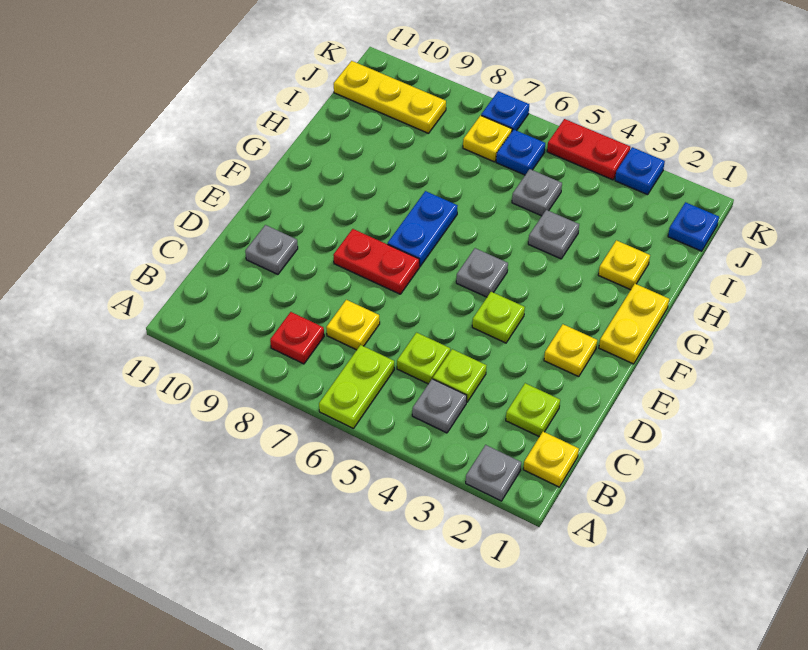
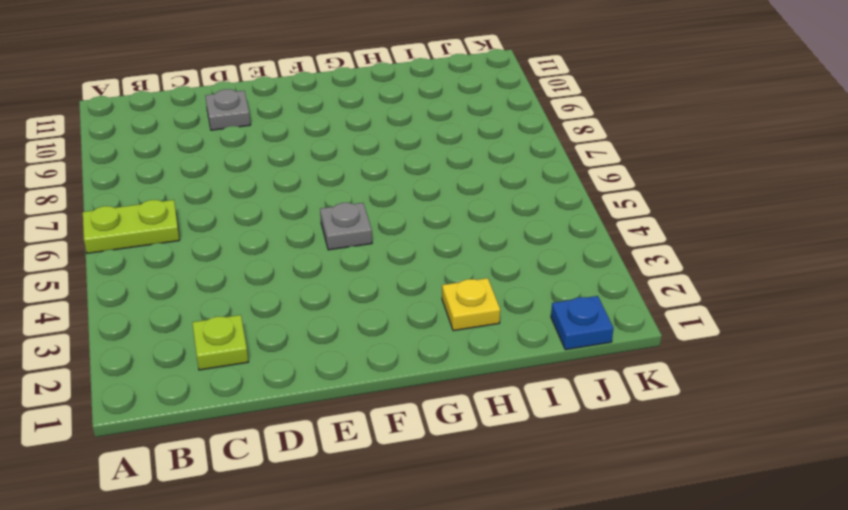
none -> grey plate A2 level 1
none -> yellow plate B1 level 1
none -> grey plate B4 level 1

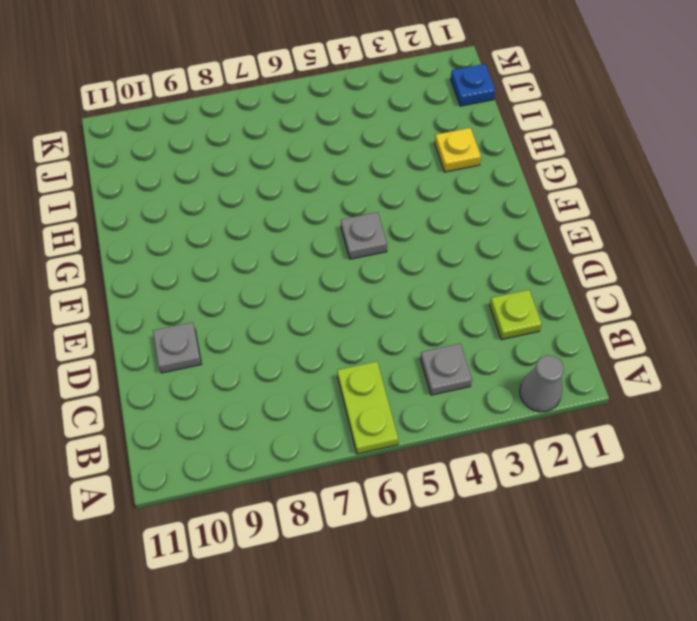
grey cone A2 level 1 -> grey plate A2 level 1
none -> yellow plate B1 level 1
none -> red plate B8 level 1
none -> lime plate C4 level 1

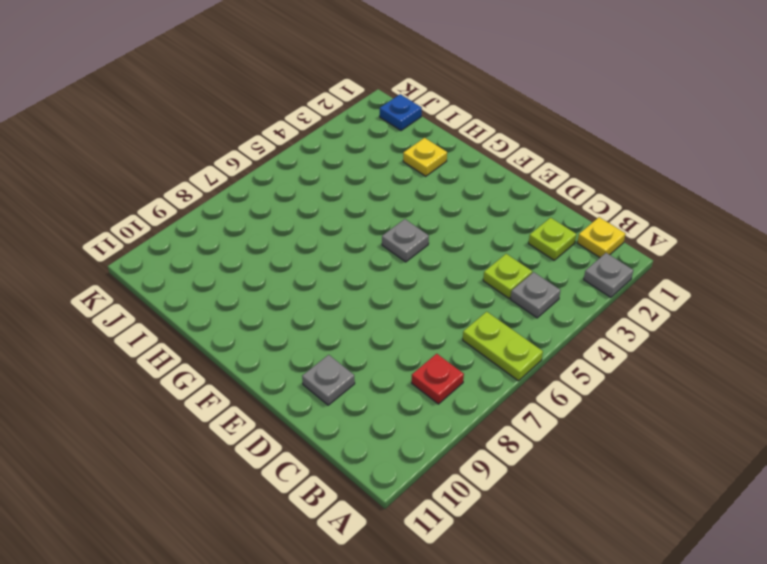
none -> lime plate C5 level 1
none -> yellow plate C7 level 1
none -> yellow plate E2 level 1

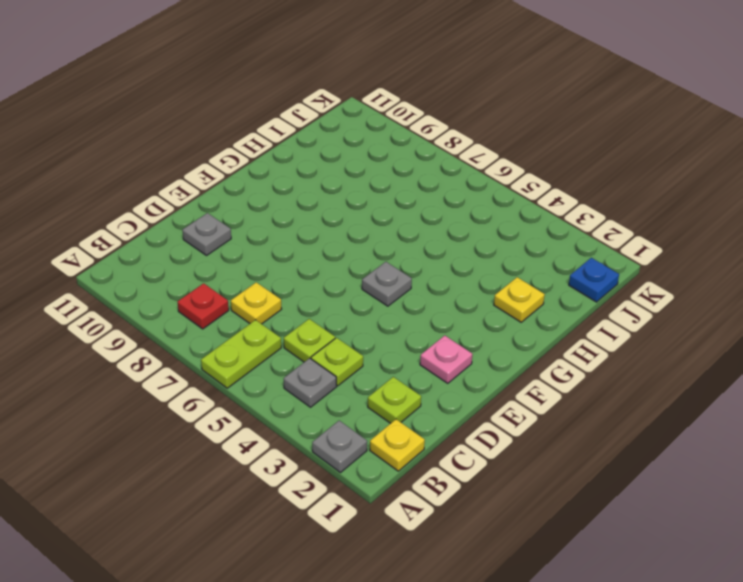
pink plate E2 level 1 -> yellow plate E2 level 1
none -> lime plate E4 level 1
none -> red plate E7:E8 level 1
none -> yellow plate F1:G1 level 1

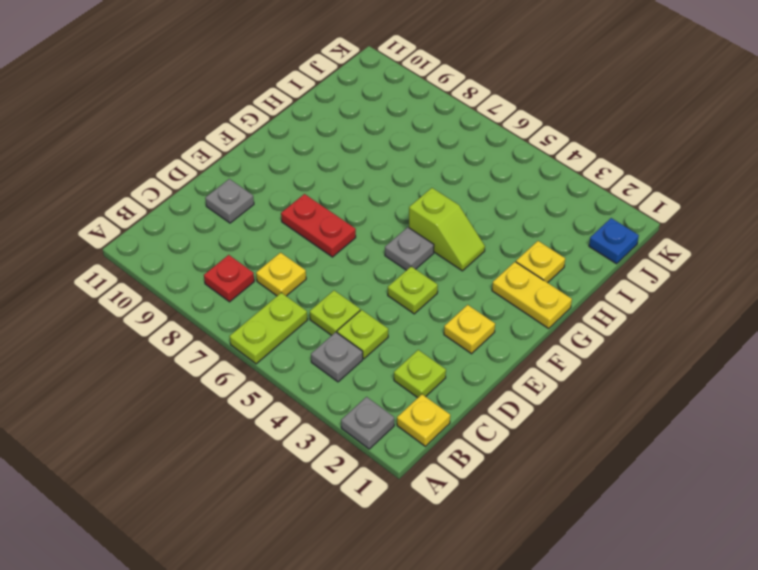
yellow plate G1:G2 level 1 -> yellow plate F1:G1 level 1
lime slope G4:G5 level 1 top 5 -> none
none -> blue plate F7:G7 level 1
none -> grey plate H4 level 1
none -> grey plate I5 level 1

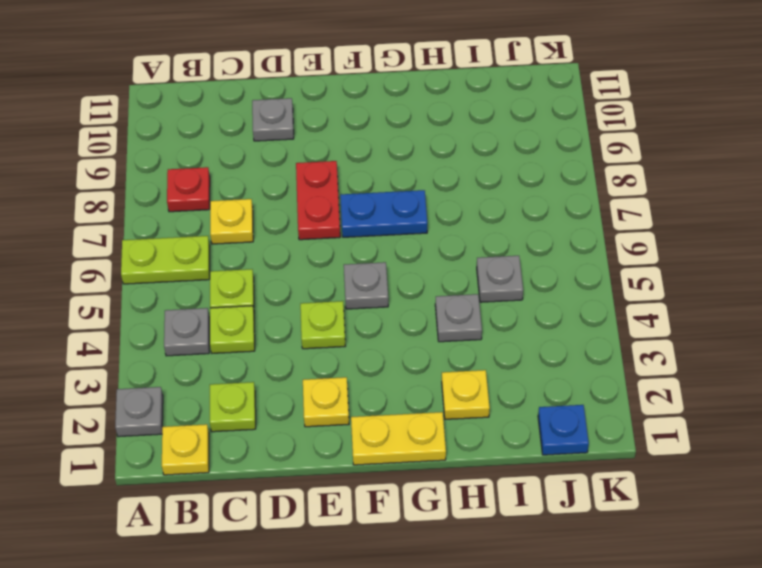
none -> blue plate J6 level 1
none -> yellow plate J7 level 1
none -> yellow plate J9:J11 level 1

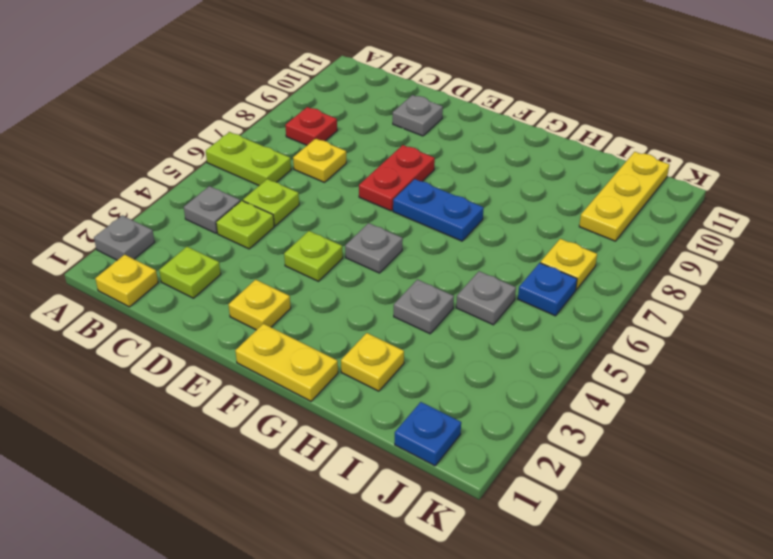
none -> blue plate K3 level 1
none -> red plate K4:K5 level 1
none -> blue plate K7 level 1

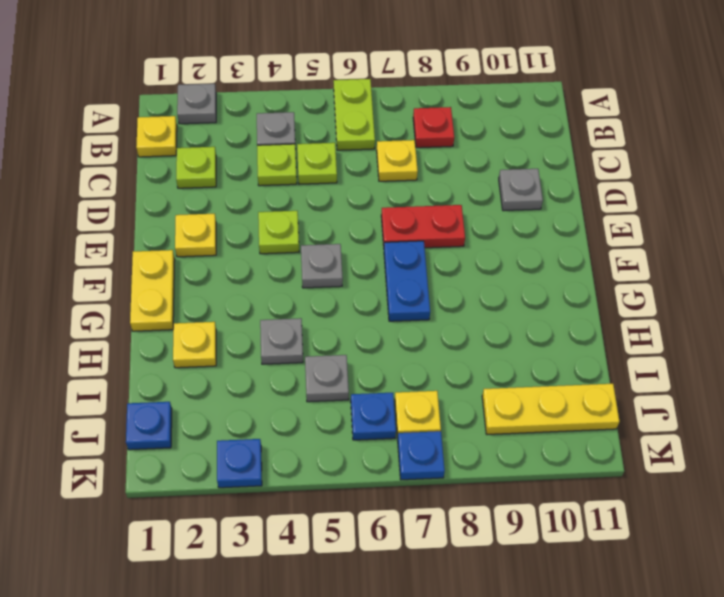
none -> red plate K4:K5 level 1

